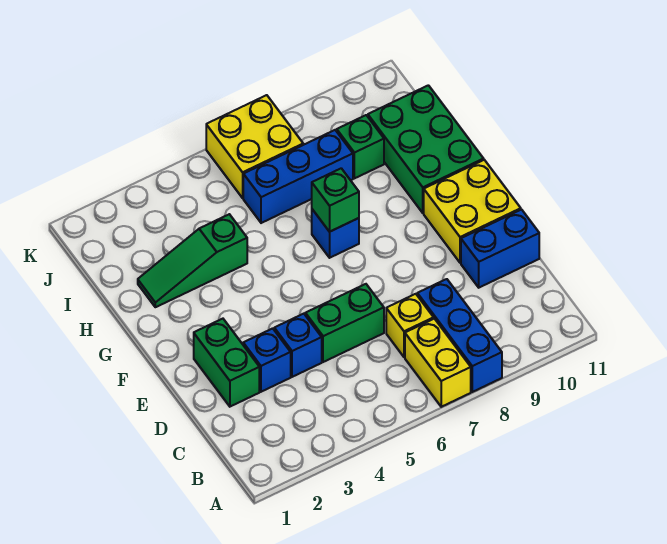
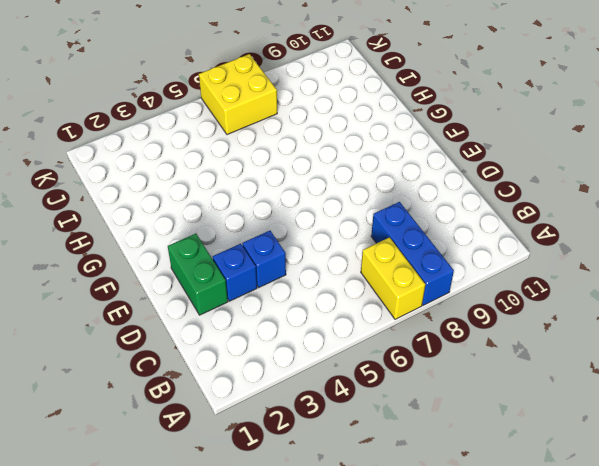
none -> yellow brick C7 level 1
none -> green brick D5:D6 level 1
none -> blue brick D10:D11 level 1

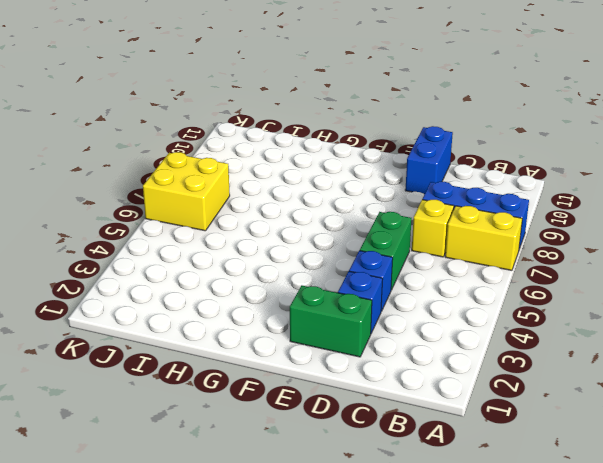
none -> yellow brick E10:F11 level 1
none -> blue brick G7 level 1
none -> green brick G10:I11 level 1

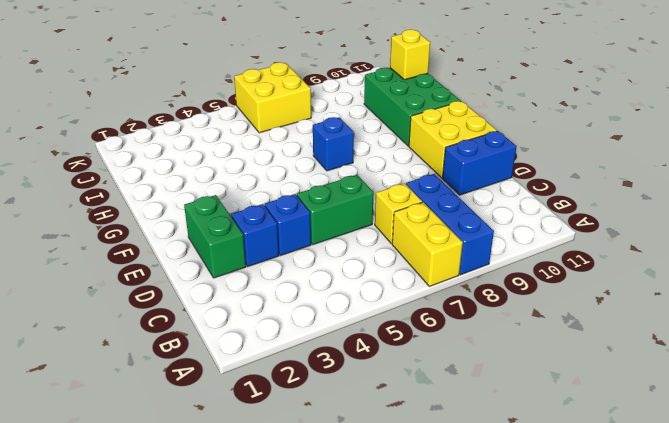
yellow brick I11 level 2 -> none
none -> green slope H2:H4 level 1 top 4
none -> blue brick I6:I8 level 1
none -> green brick I9 level 1

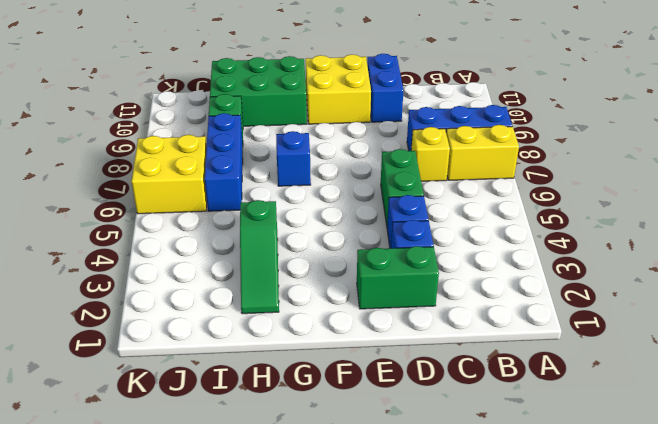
none -> green brick G7 level 2

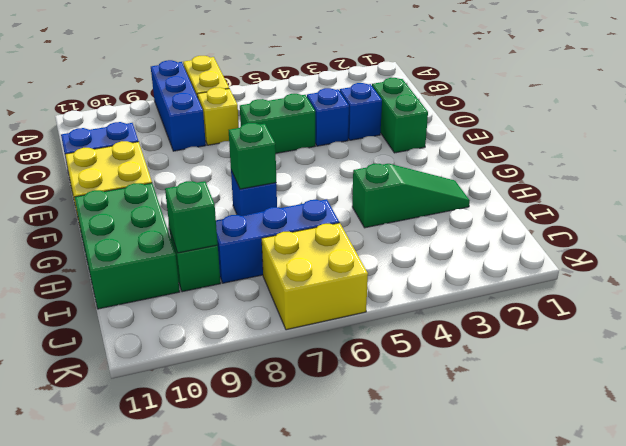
green brick I9 level 2 -> none

